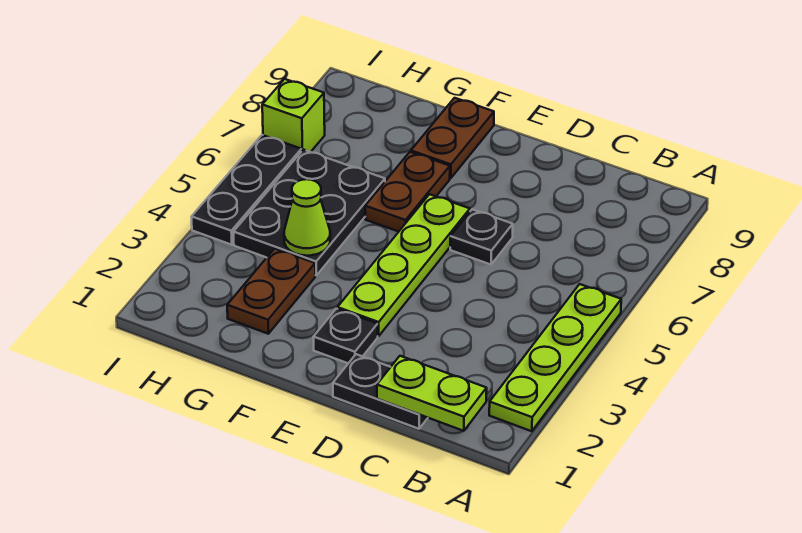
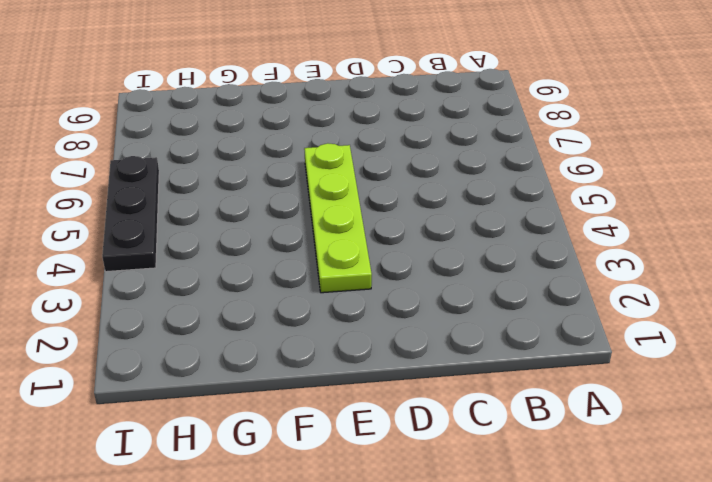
none -> lime plate A2:A5 level 1
none -> black plate C1:D1 level 1
none -> black plate D6 level 1

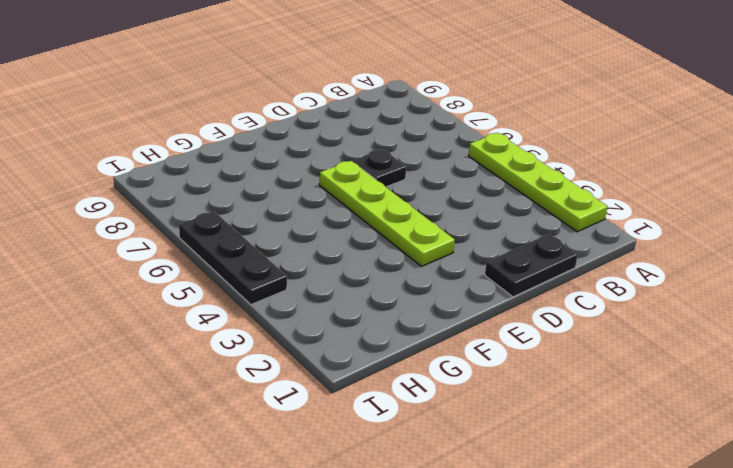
none -> black plate E2 level 1
none -> brown plate F6:F7 level 1
none -> brown plate F8:F9 level 1

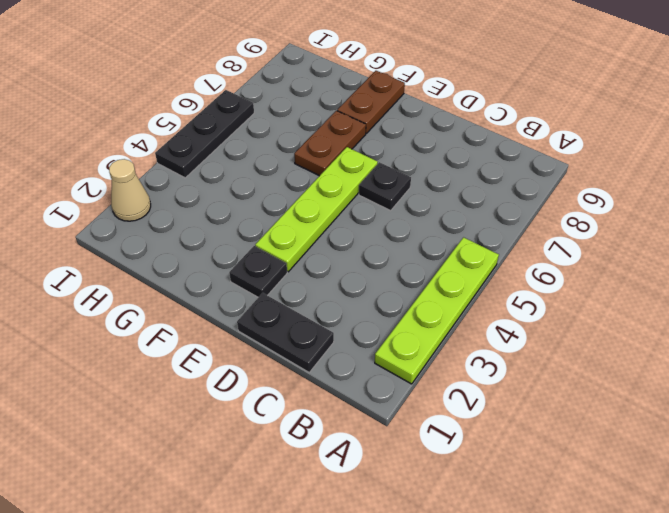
tan cone I2 level 1 -> none
none -> brown plate G2:G3 level 1
none -> black plate G4:H6 level 1
none -> lime brick I7 level 1

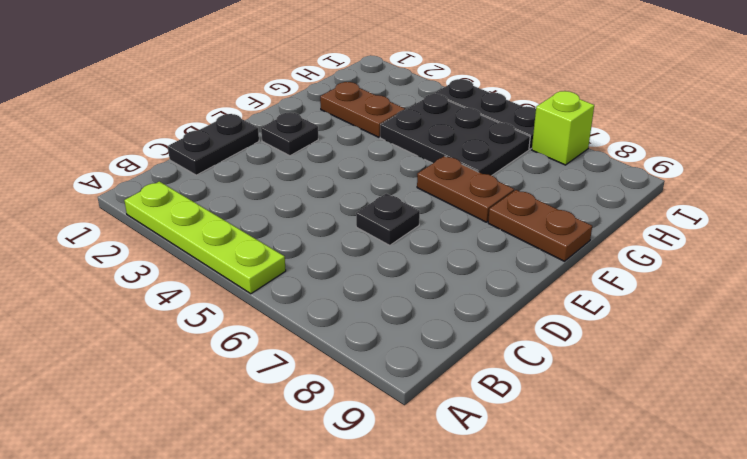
none -> lime plate E3:E6 level 1
none -> lime plate B1:C1 level 2
none -> lime cone G4 level 2

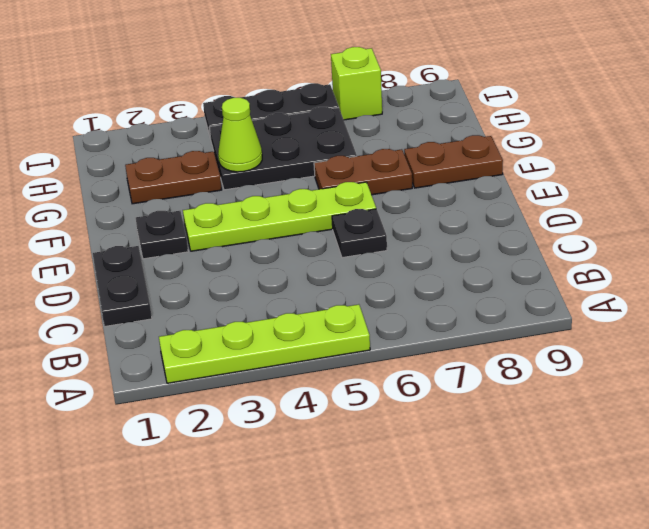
none -> lime plate B1:C1 level 2

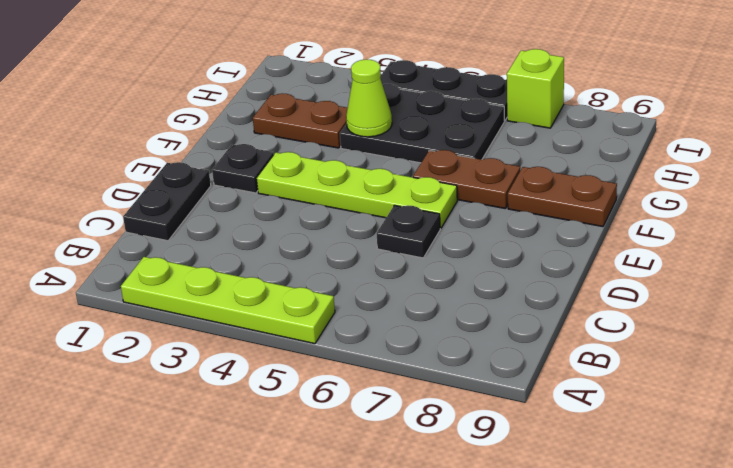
none -> lime plate B1:C1 level 2

